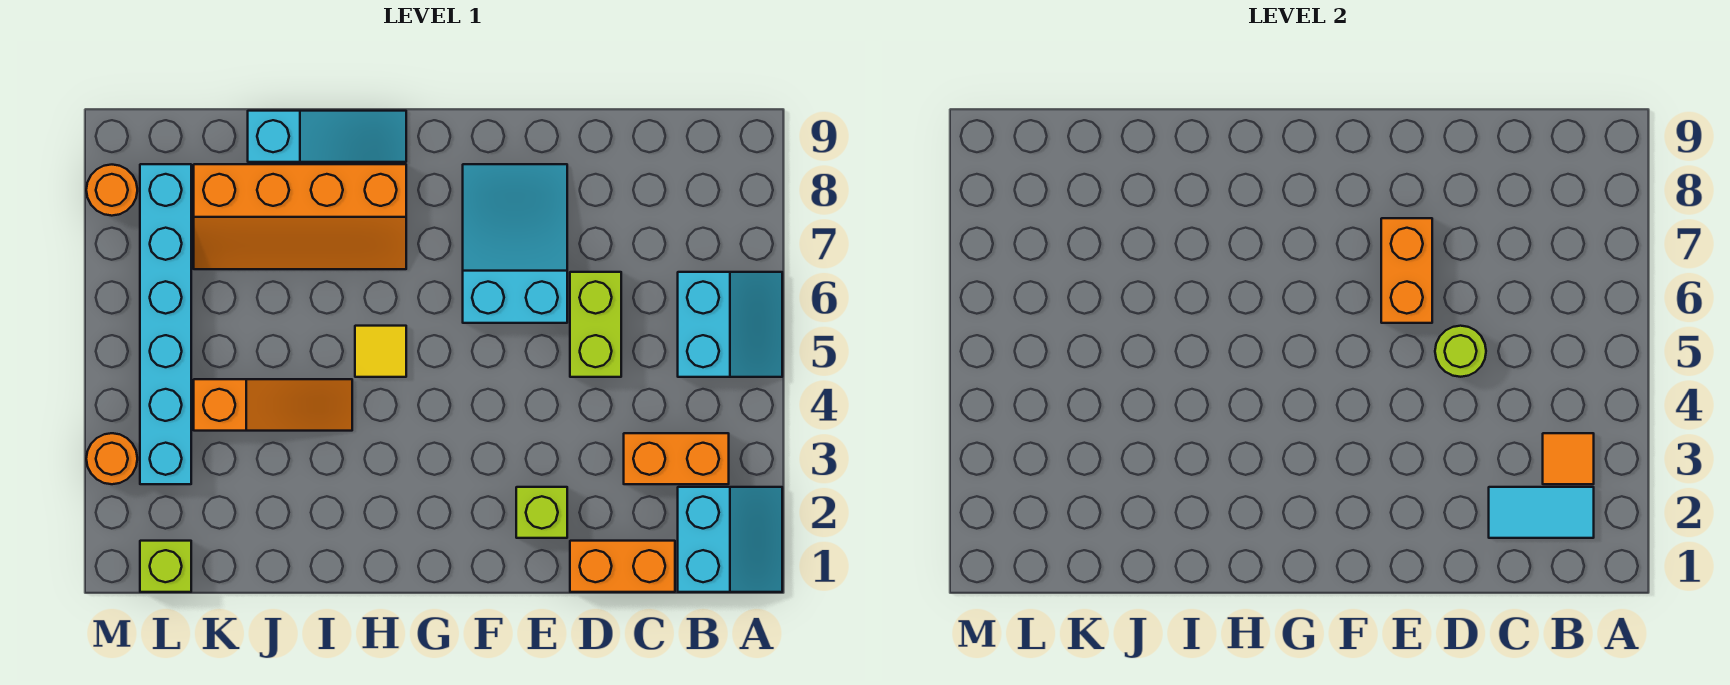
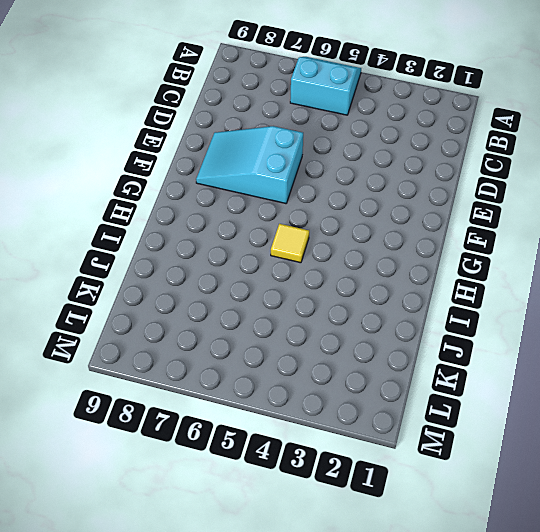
none -> cyan slope A1:B2 level 1 top B
none -> orange brick B3:C3 level 1
none -> orange brick C1:D1 level 1

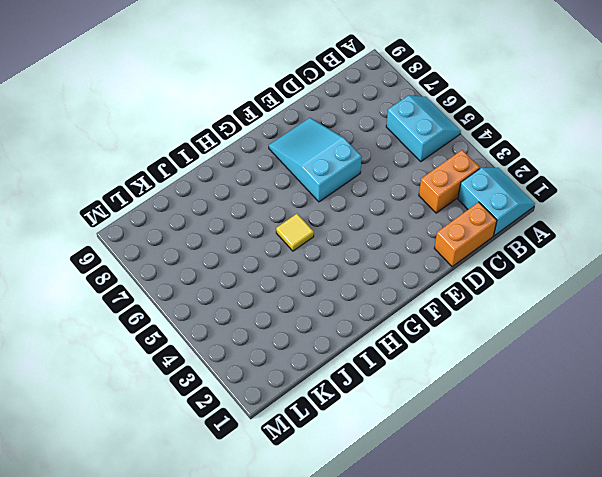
none -> lime brick D5:D6 level 1
none -> lime brick E2 level 1
none -> orange slope H7:K8 level 1 top 8

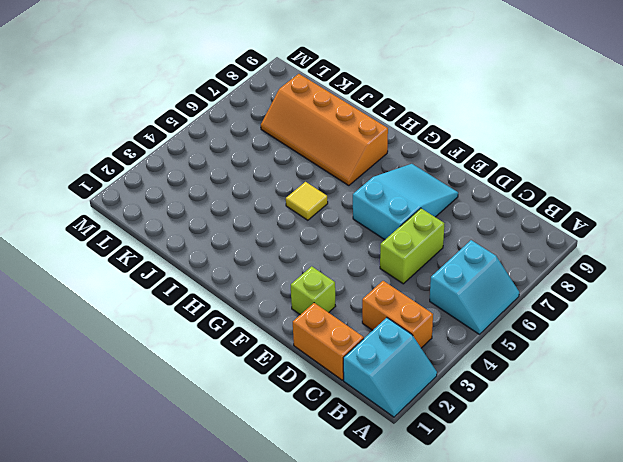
none -> cyan slope H9:J9 level 1 top J
none -> orange slope I4:K4 level 1 top K
none -> lime brick L1 level 1

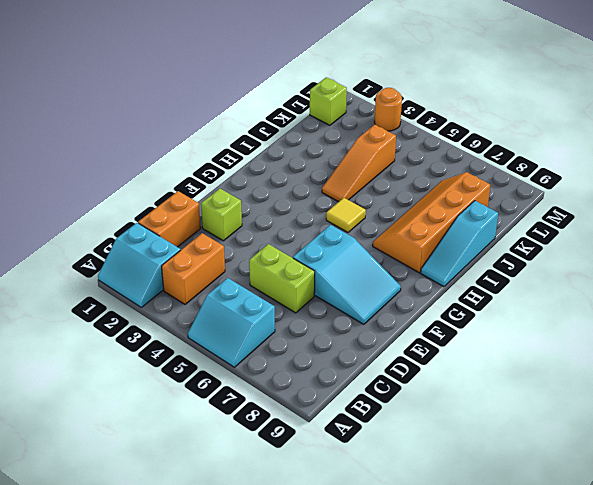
none -> cyan brick L3:L8 level 1
none -> orange round brick M8 level 1
none -> cyan tile B2:C2 level 2

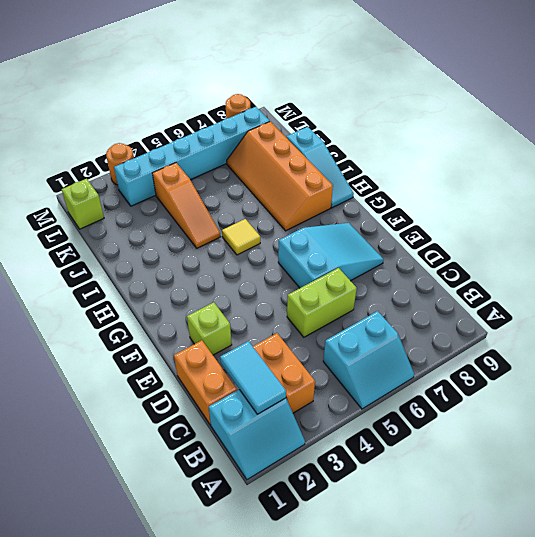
none -> orange tile B3 level 2
none -> lime round brick D5 level 2
none -> orange brick E6:E7 level 2

